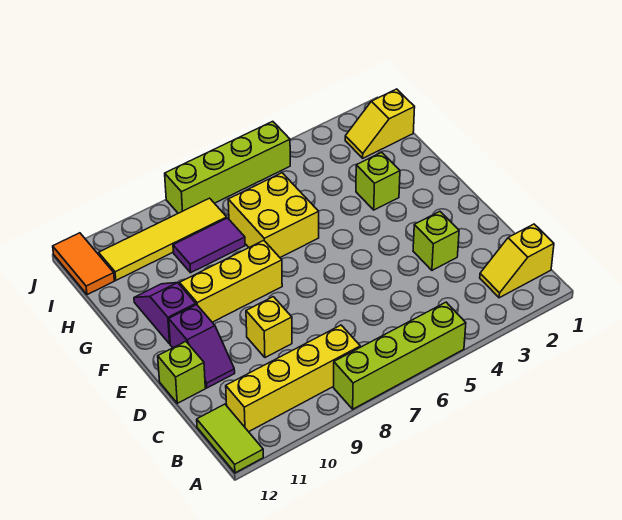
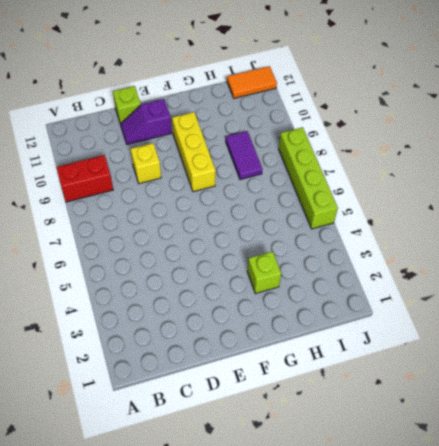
red brick A9:B9 level 1 -> yellow brick B8:B11 level 1
none -> lime brick A5:A8 level 1
none -> lime tile A12:B12 level 1
none -> yellow slope B1:B2 level 1 top 1

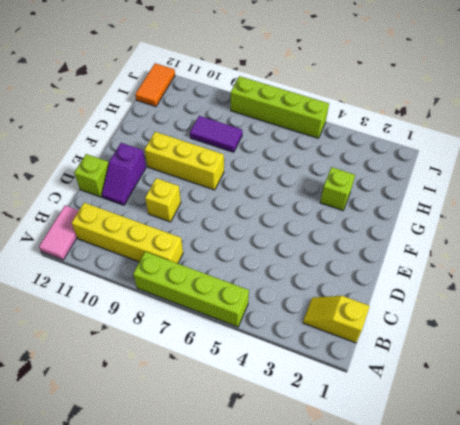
pink tile A12:B12 level 1 -> lime tile A12:B12 level 1
none -> lime brick D3 level 1
none -> purple slope F11:G11 level 1 top F
none -> yellow brick G6:H7 level 1

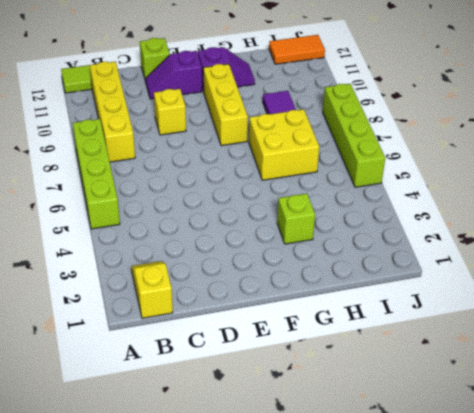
none -> lime brick D3 level 1
none -> yellow slope I1:I2 level 1 top 1
none -> yellow tile I8:I11 level 1

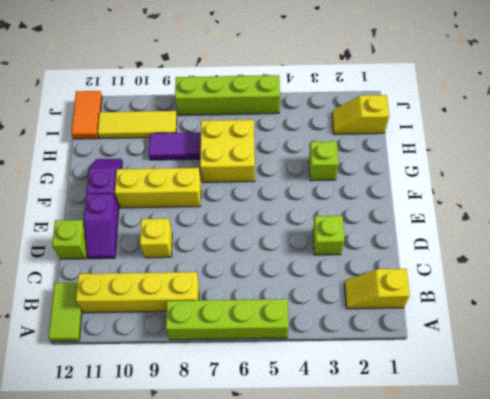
yellow tile I9:I11 level 1 -> yellow tile I8:I11 level 1

